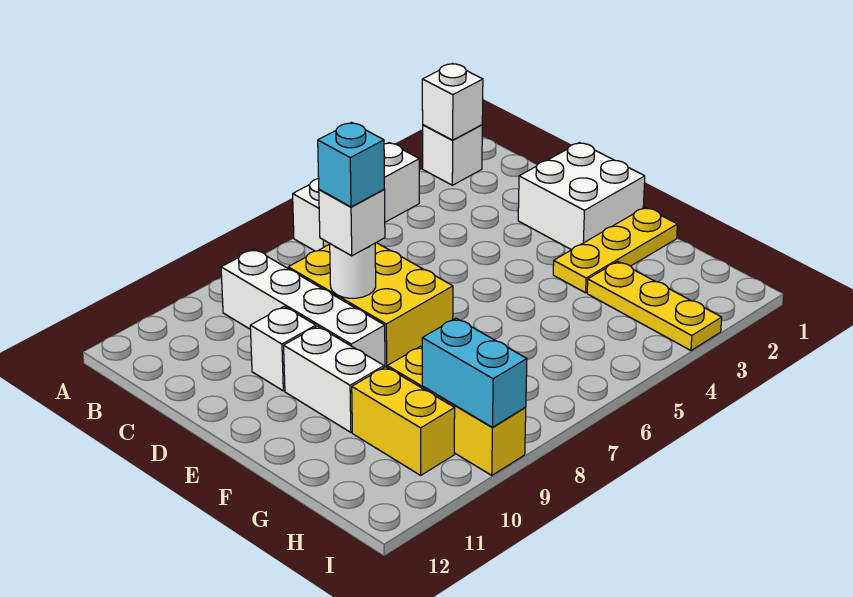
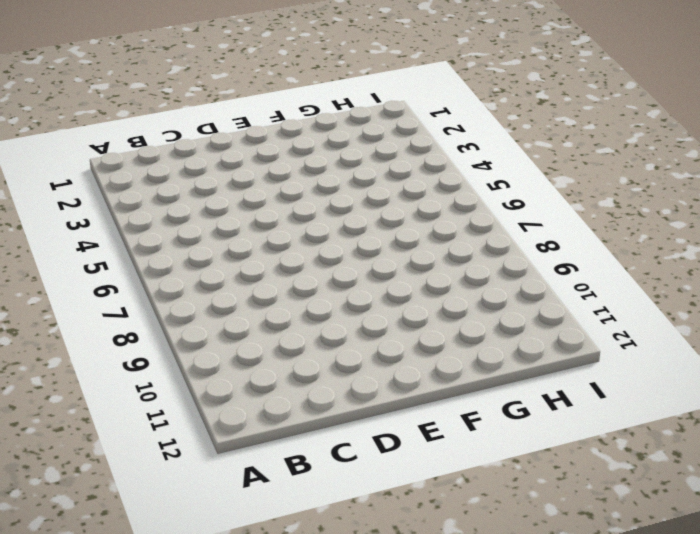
none -> white brick A2 level 1
none -> white brick A4:A6 level 1
none -> white brick B9:E9 level 1

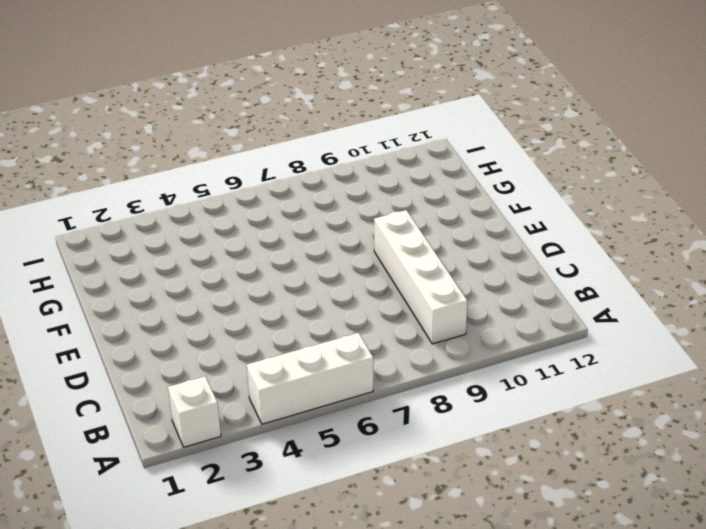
none -> yellow brick C7:E8 level 1
none -> white brick D1:E2 level 1
none -> white brick D10 level 1

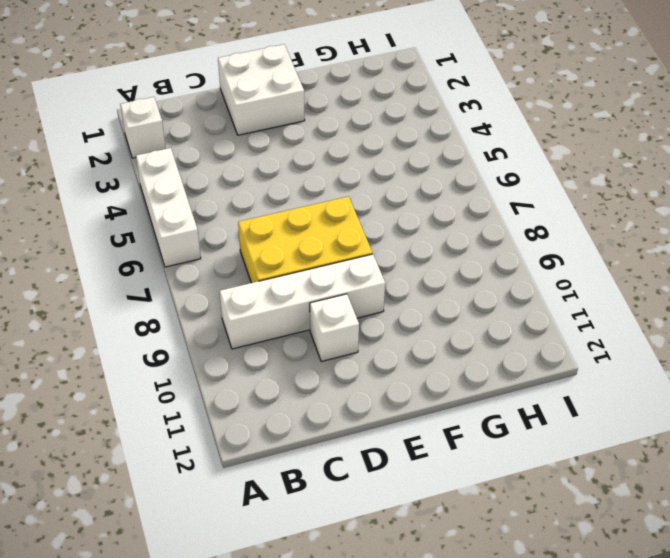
none -> white brick E10:F10 level 1
none -> yellow plate F1:F3 level 1
none -> yellow plate G3:I3 level 1

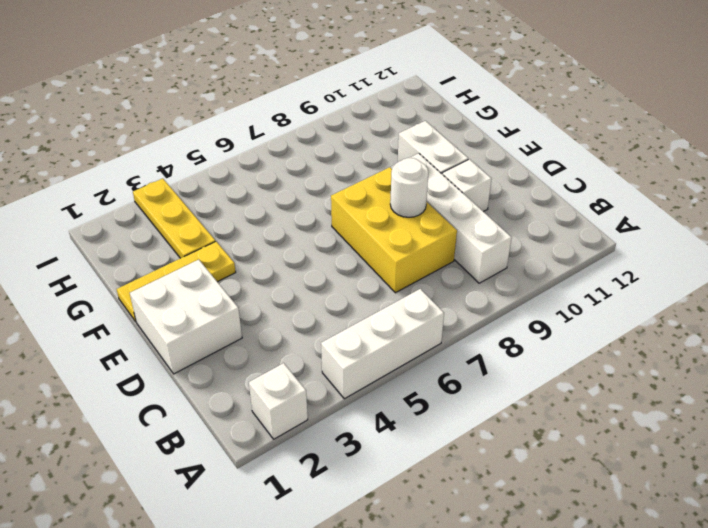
none -> yellow brick G9:I9 level 1
none -> yellow brick G10:H10 level 1
none -> white brick A2 level 2

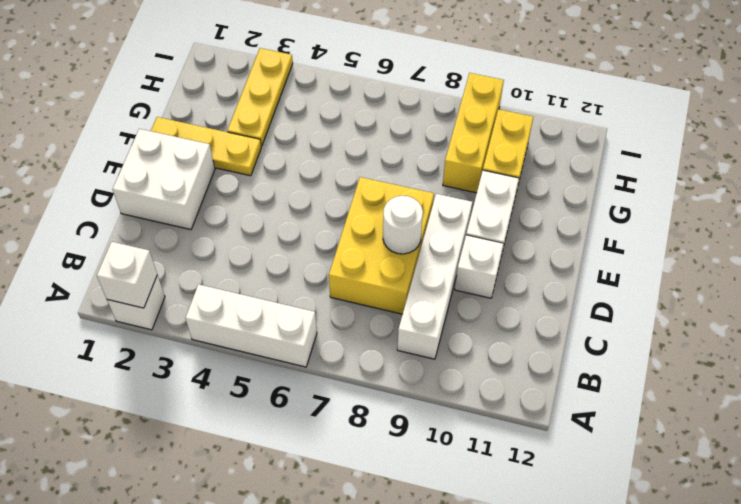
none -> cyan brick H9:I9 level 2
none -> white brick D8 level 3
none -> cyan brick D8 level 4

